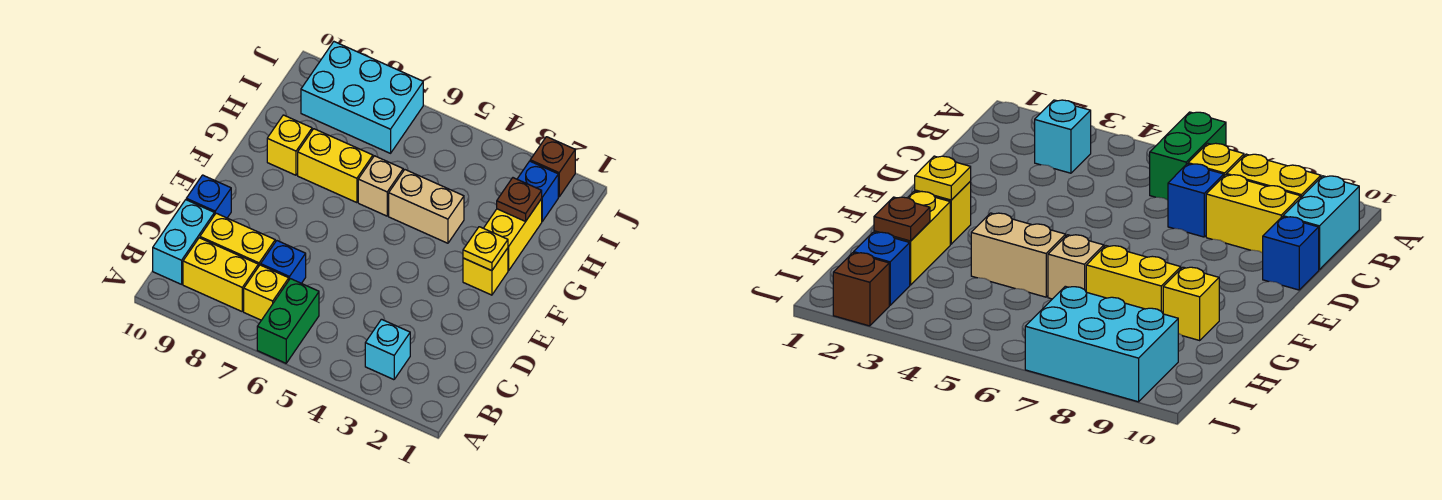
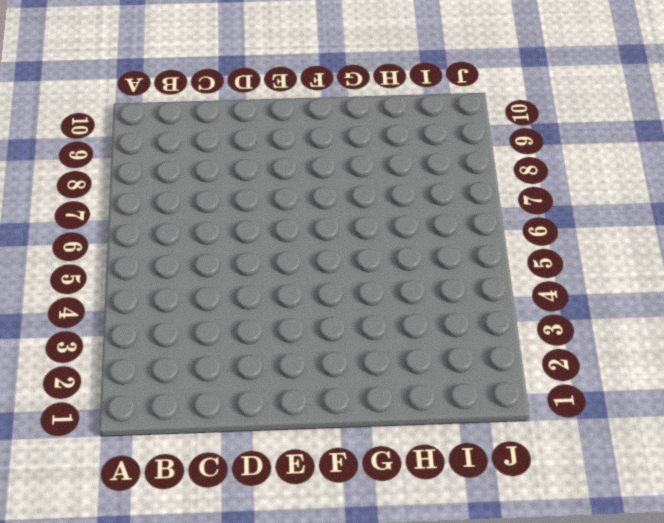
none -> green brick A6:B6 level 1
none -> cyan brick B3 level 1
none -> yellow brick B7 level 1

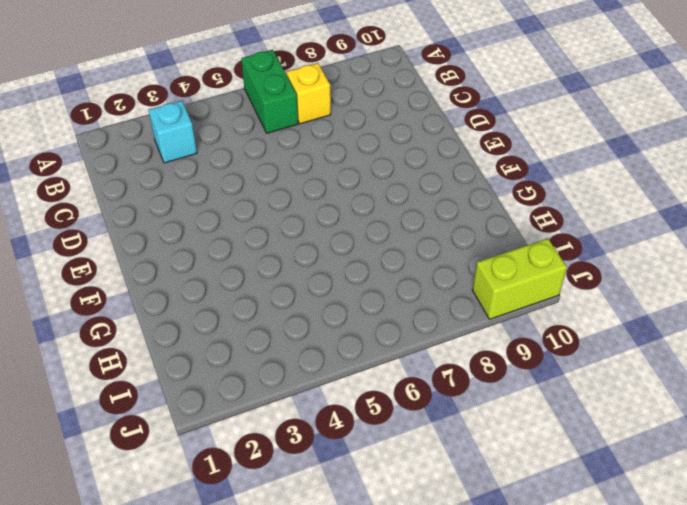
lime brick J9:J10 level 1 -> cyan brick I7:J9 level 1
none -> yellow brick B8:B9 level 1
none -> cyan brick B10:C10 level 1
none -> blue brick C7 level 1

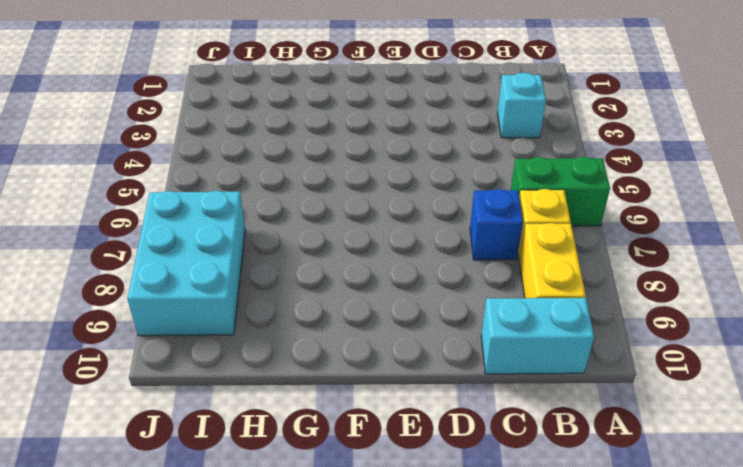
none -> yellow brick C8:C9 level 1
none -> blue brick D10 level 1
none -> yellow brick F2 level 1

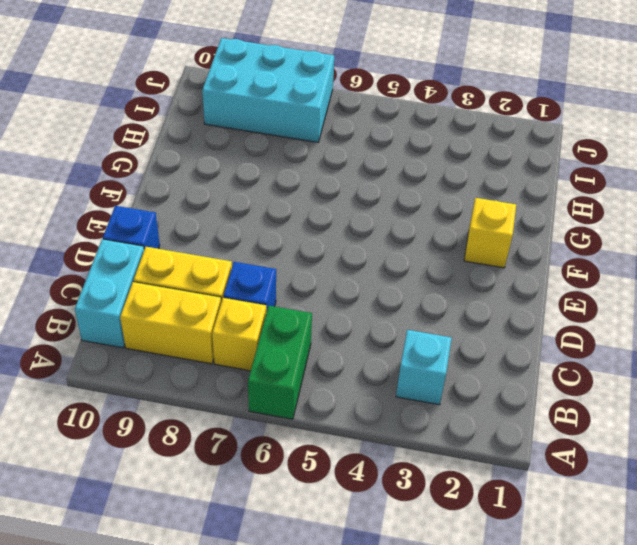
none -> yellow brick G2:H2 level 1
none -> tan brick G4:G5 level 1
none -> tan brick G6 level 1

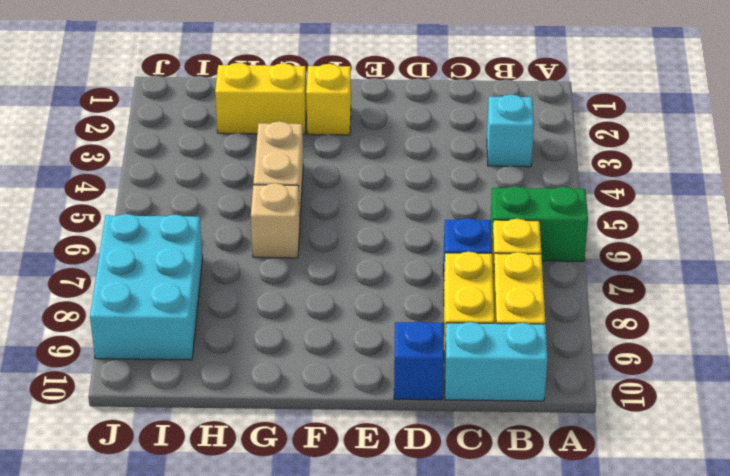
none -> yellow brick G7:G8 level 1
none -> yellow brick G9 level 1
none -> blue brick I2 level 1

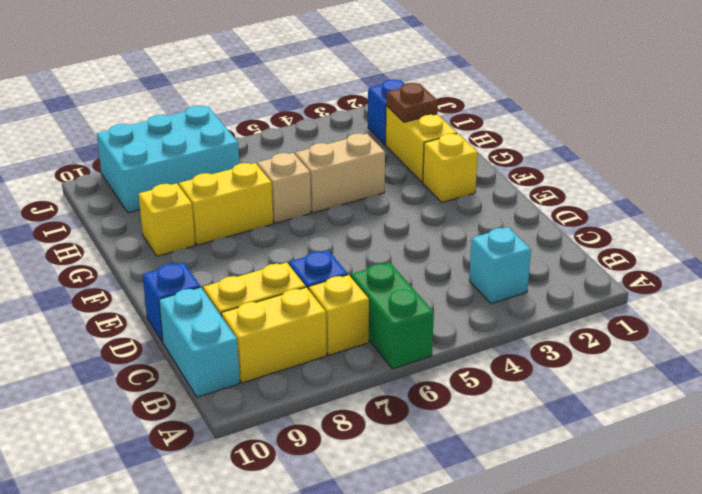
none -> brown brick J2 level 1
none -> yellow plate F2 level 2

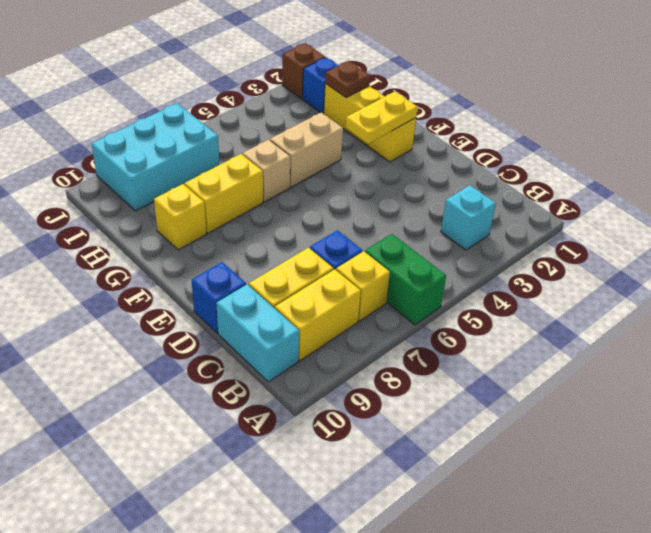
yellow plate F2:F3 level 2 -> yellow plate F2 level 2

